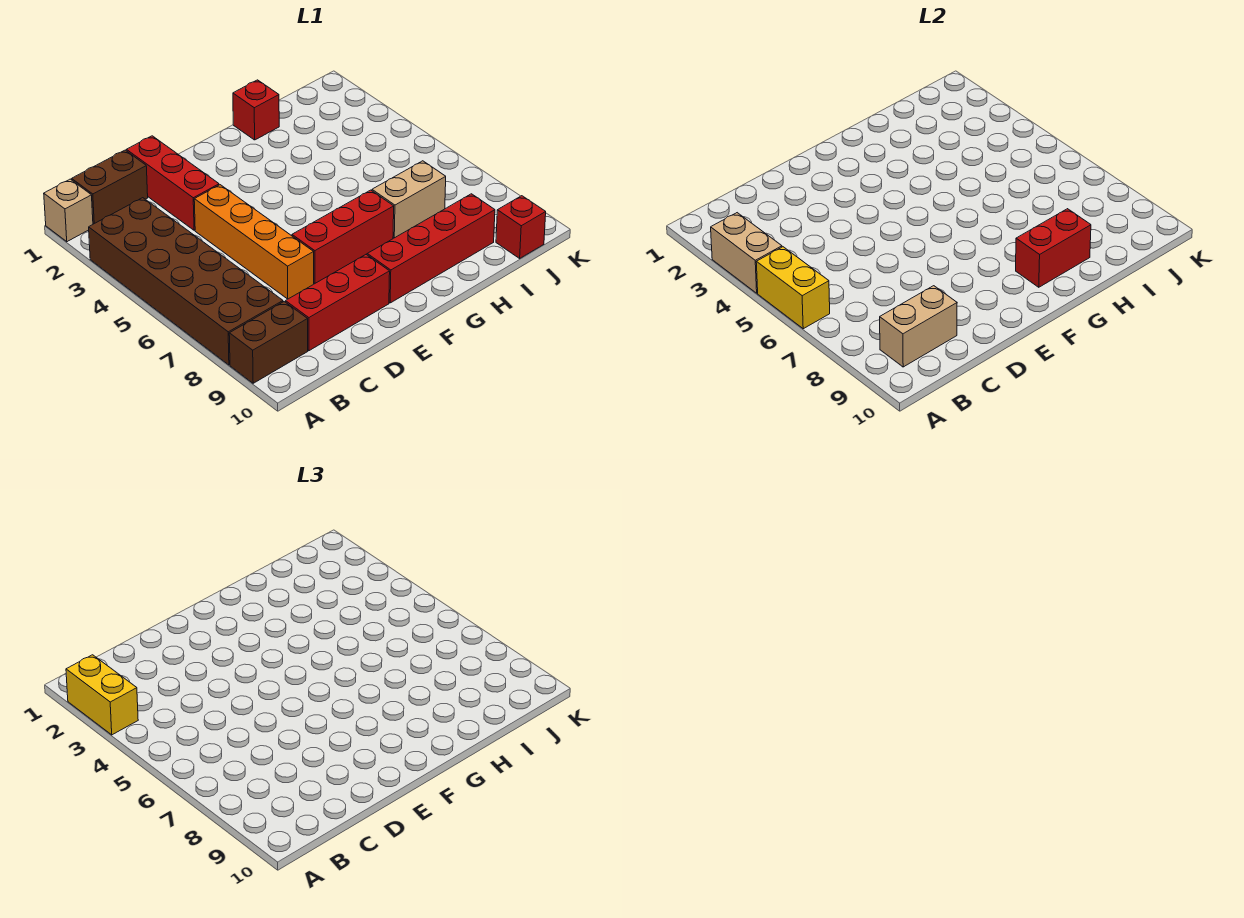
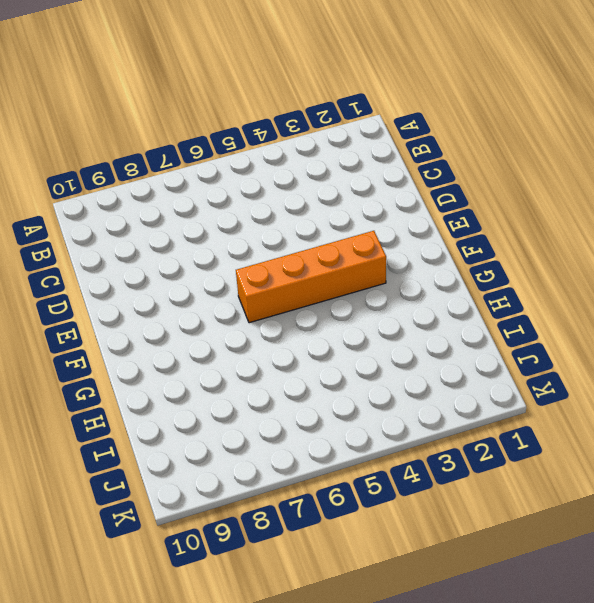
orange brick F3:F6 level 1 -> orange brick D4:D7 level 1
none -> tan brick A1 level 1
none -> brown brick A3:B8 level 1
none -> brown brick A9:B9 level 1

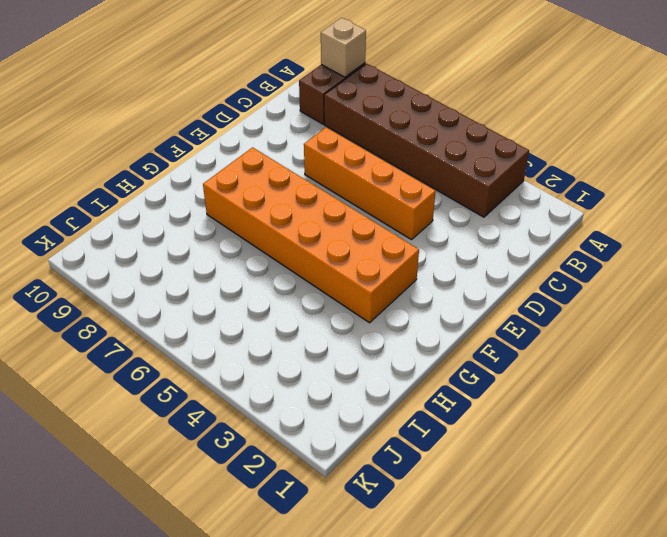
tan brick A9 level 2 -> tan brick A1 level 1
orange brick F3:G8 level 1 -> red brick E7:G7 level 1
none -> brown brick B1:C1 level 1
none -> red brick C9:E9 level 1
none -> red brick D1:D3 level 1

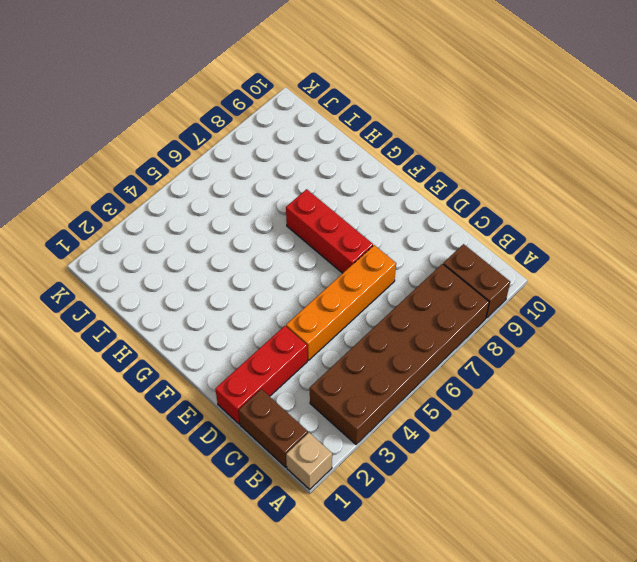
none -> red brick C9:E9 level 1
none -> red brick F9:I9 level 1
none -> red brick H1 level 1

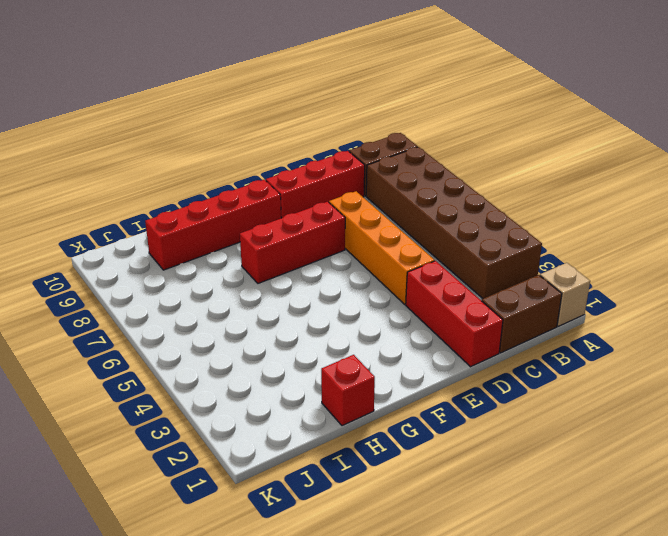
none -> tan brick H7:I7 level 1
none -> red brick J10 level 1
none -> tan brick A3:A4 level 2

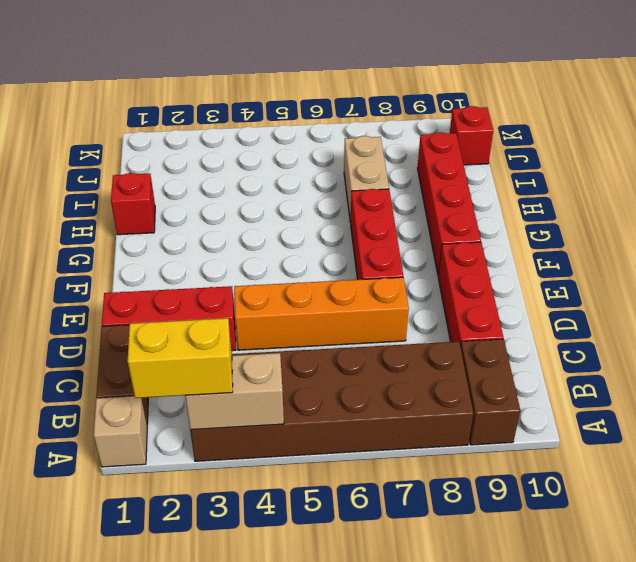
none -> yellow brick A5:A6 level 2
none -> tan brick B9:C9 level 2
none -> red brick G9:H9 level 2

